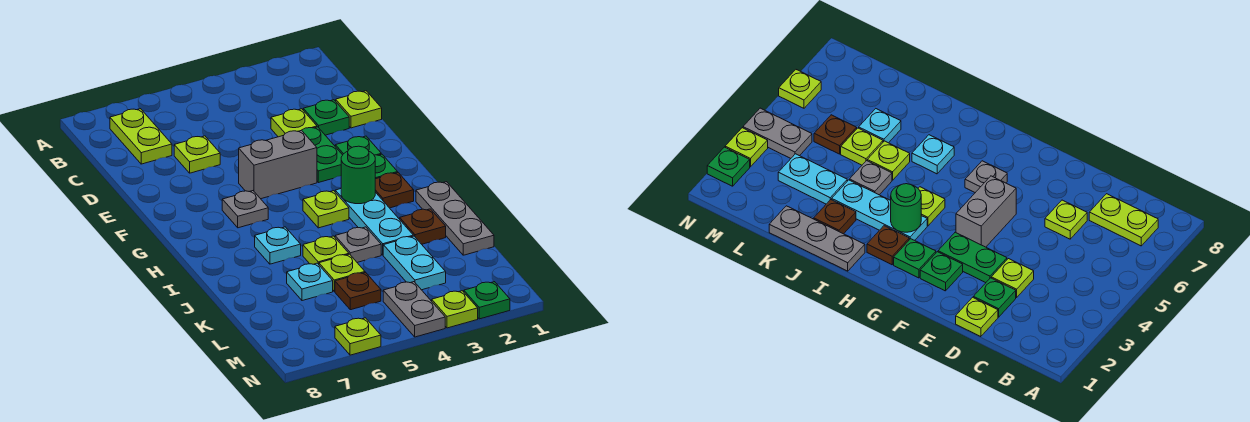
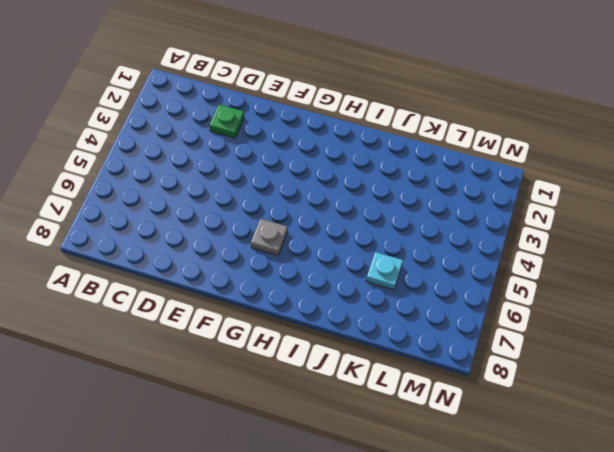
none -> lime plate B7:C7 level 1
none -> lime plate D1 level 1
none -> lime plate D3 level 1

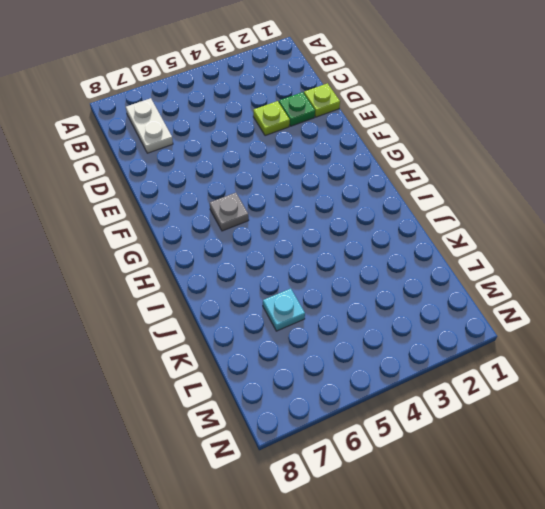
white plate B7:C7 level 1 -> lime plate B7:C7 level 1
none -> lime plate D6 level 1
none -> green plate E3:F3 level 1
none -> green plate F2 level 1

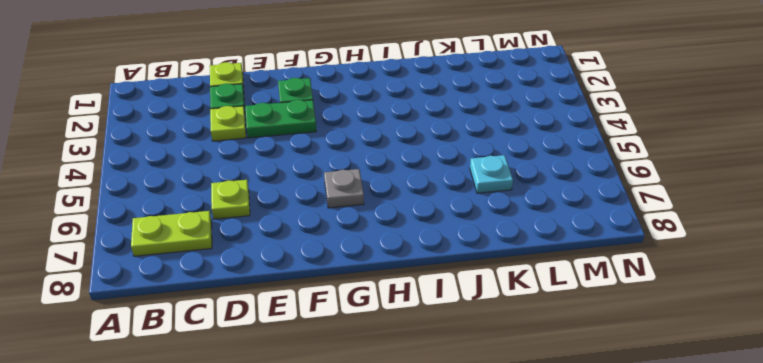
none -> grey brick F4:F5 level 1
none -> green plate G2 level 1
none -> brown plate H2 level 1

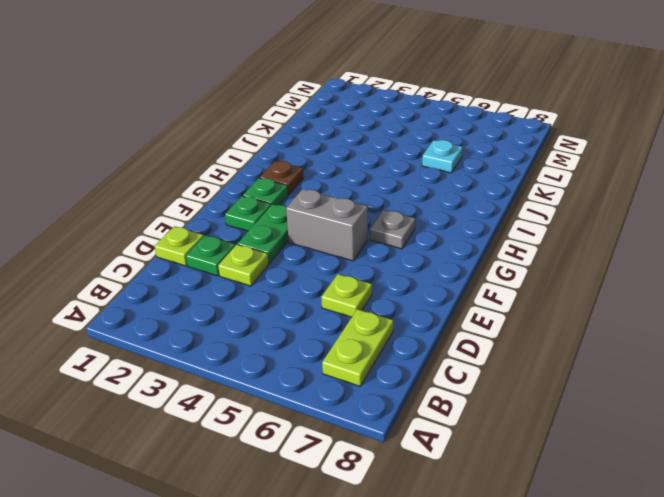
none -> cyan plate H3:J3 level 1
none -> lime plate H4 level 1
none -> grey plate I1:K1 level 1

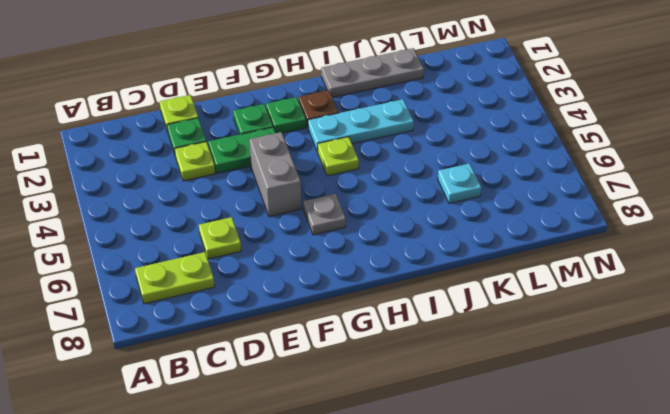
none -> cyan plate I6 level 1
none -> brown plate J2 level 1
none -> grey plate J4 level 1

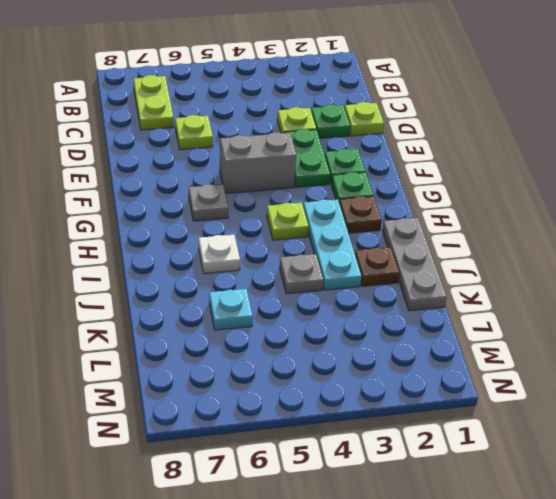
white plate I6 level 1 -> cyan plate I6 level 1
none -> lime plate J5 level 1
none -> cyan plate K3:L3 level 1
none -> lime plate K5 level 1

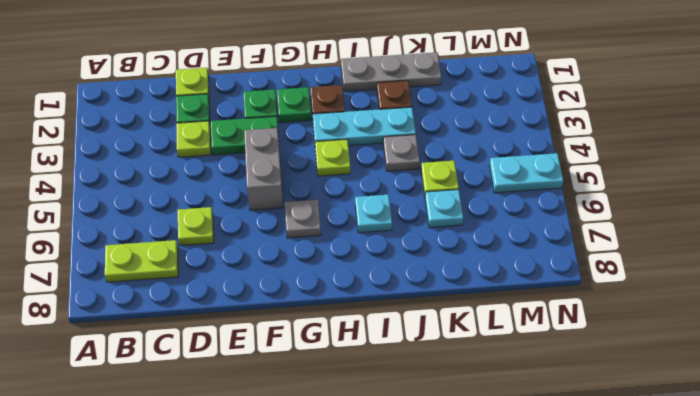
cyan plate M5:N5 level 1 -> cyan plate K3:L3 level 1
none -> lime plate J5 level 1
none -> brown plate L5 level 1
none -> grey plate M4:N4 level 1

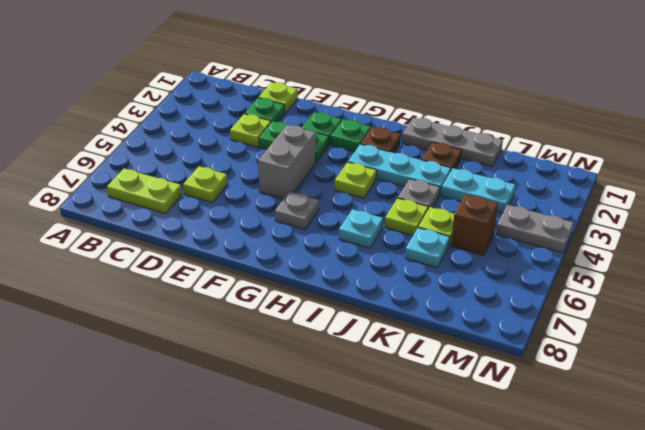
brown brick L5 level 1 -> brown plate L5 level 1
none -> green plate N2 level 1
none -> lime plate N3 level 1
none -> lime plate N6 level 1

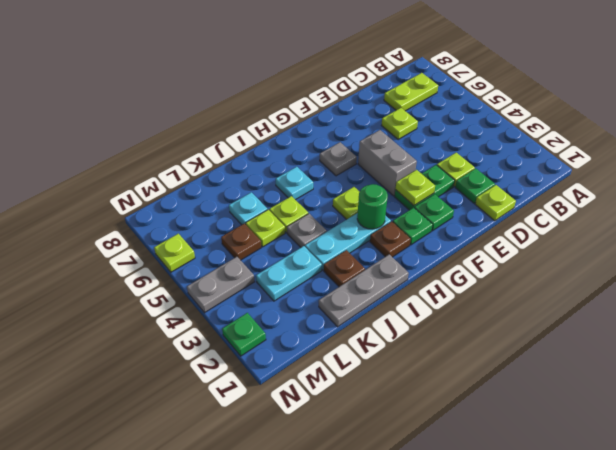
lime plate F3 level 2 -> lime plate N3 level 1

